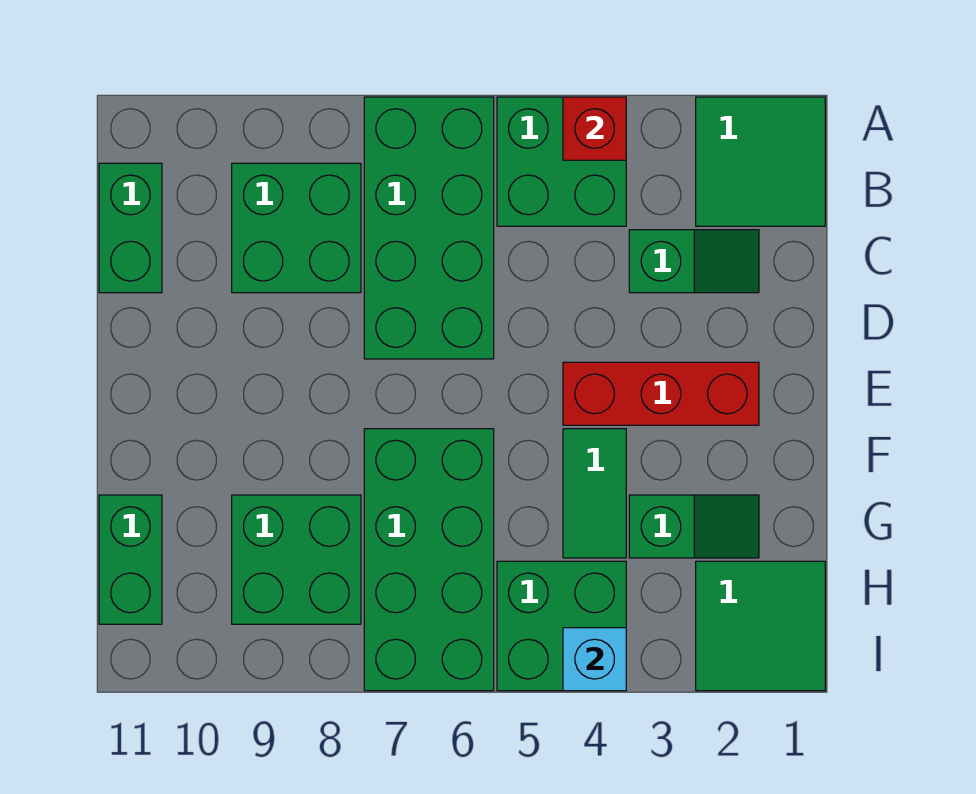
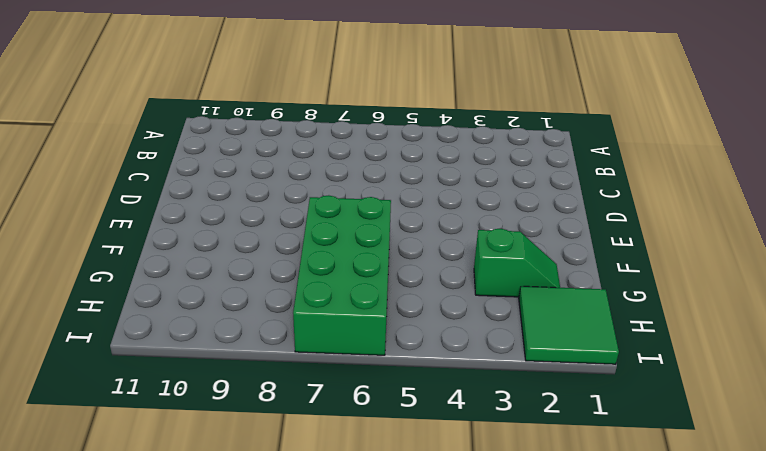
none -> green tile A1:B2 level 1
none -> green brick A4:B5 level 1
none -> green brick A6:D7 level 1

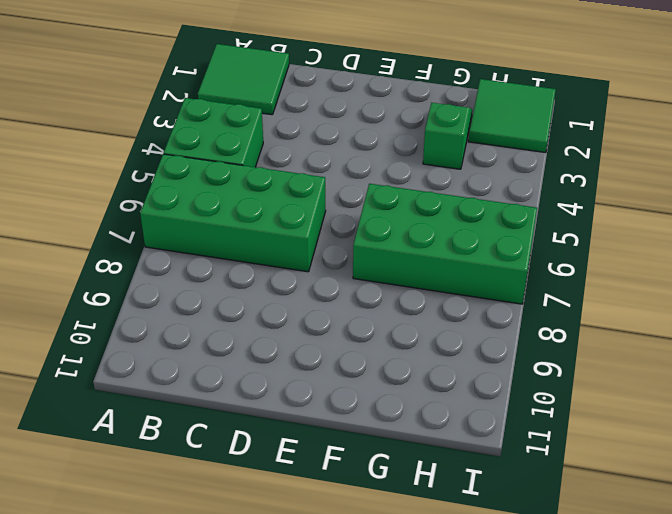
none -> green brick B8:C9 level 1
none -> green brick B11:C11 level 1
none -> green slope C2:C3 level 1 top 3

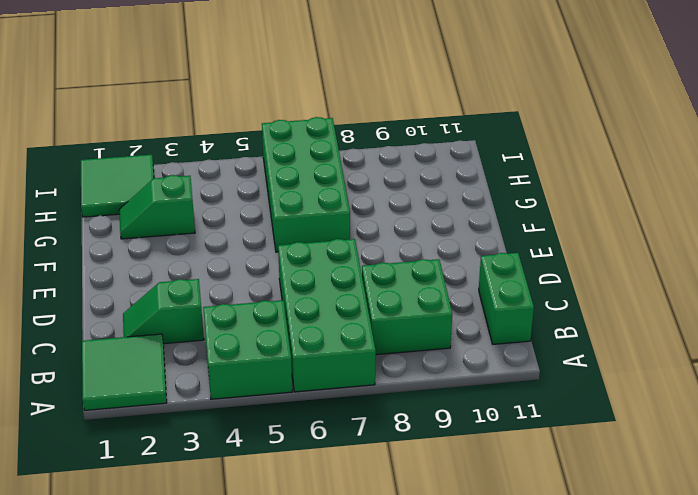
none -> red brick E2:E4 level 1
none -> green tile F4:G4 level 1
none -> green brick G8:H9 level 1

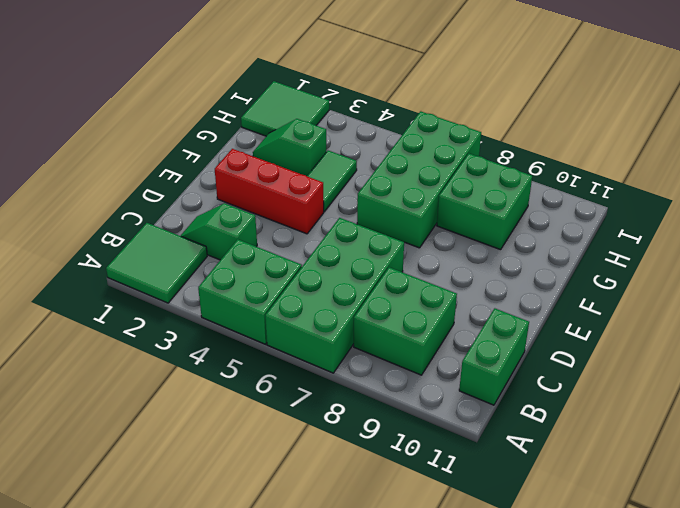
none -> green brick G11:H11 level 1
none -> green brick H4:I5 level 1
none -> red brick A4 level 2

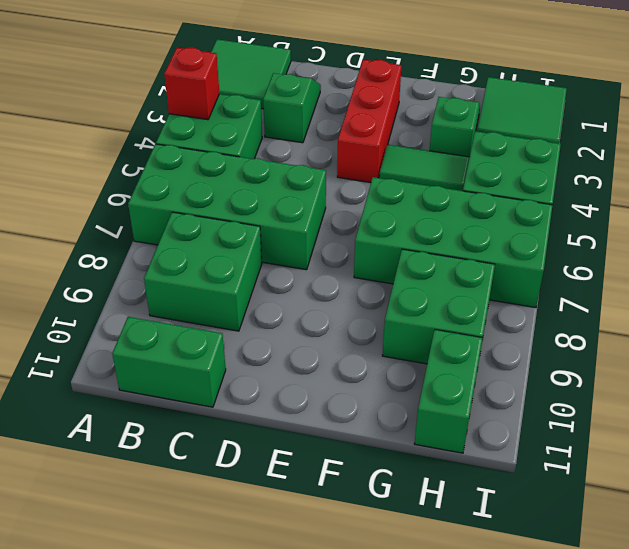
green brick H10:H11 level 1 -> green brick G11:H11 level 1
none -> cyan brick I4 level 2

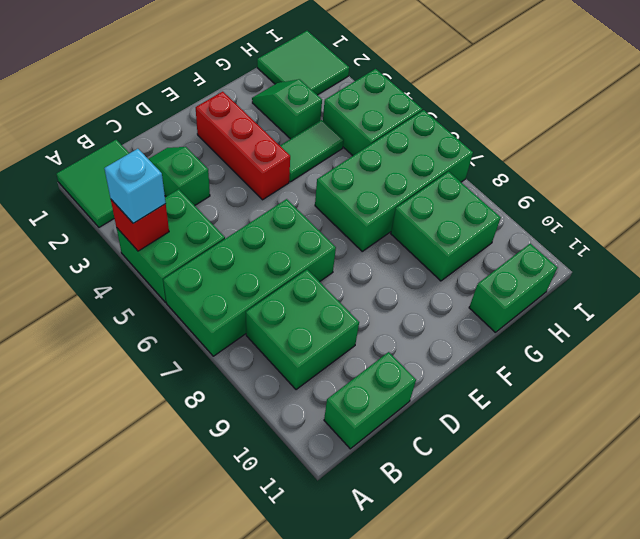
cyan brick A4 level 3 -> cyan brick I4 level 2

